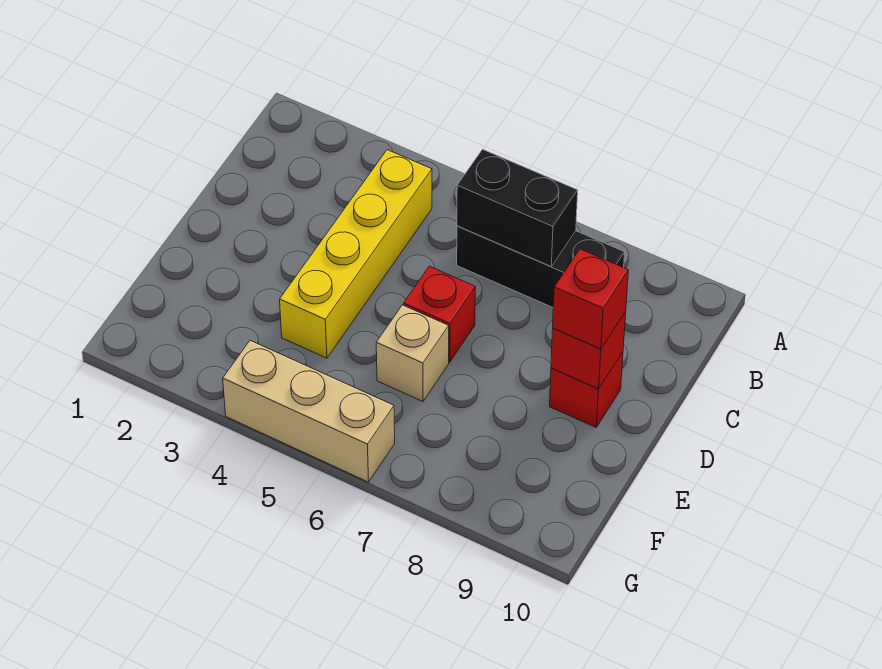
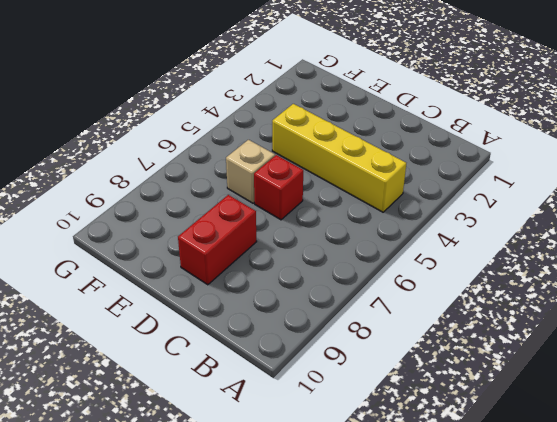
red brick D8:D9 level 1 -> red brick D9 level 1
none -> black brick B6:B8 level 1
none -> tan brick G4:G6 level 1

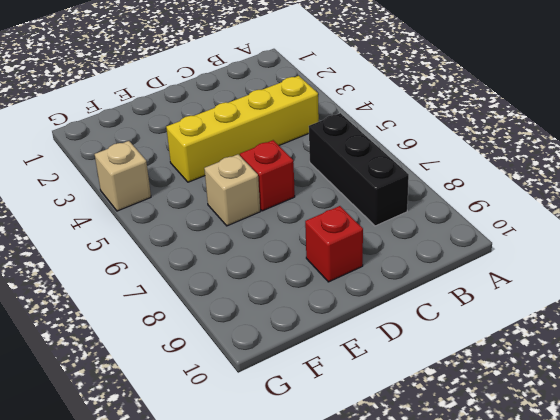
tan brick G4 level 1 -> tan brick G4:G6 level 1
none -> black brick B6:B7 level 2
none -> red brick D9 level 2

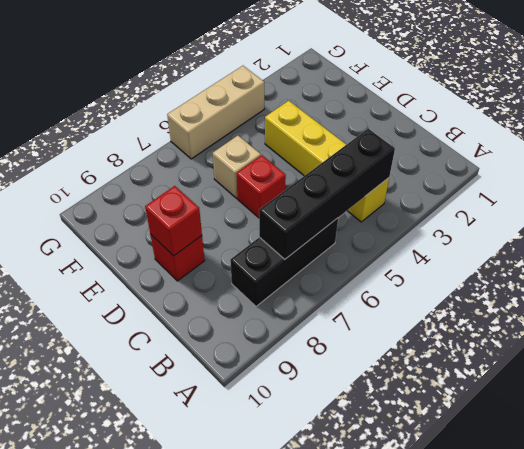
black brick B4:B7 level 2 -> black brick B6:B7 level 2
none -> red brick D9 level 3

